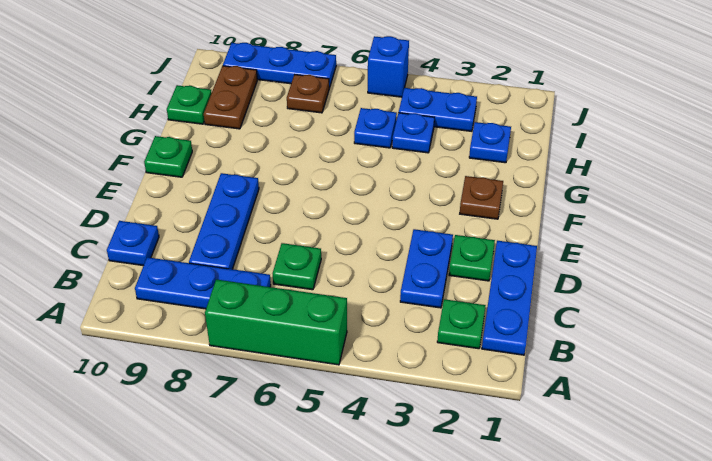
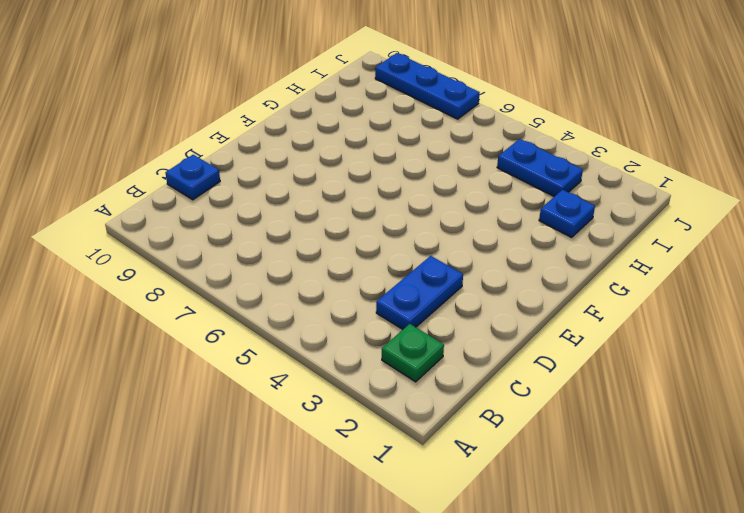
none -> green brick A5:A7 level 1
none -> blue plate B1:D1 level 1
none -> blue plate B7:B9 level 1

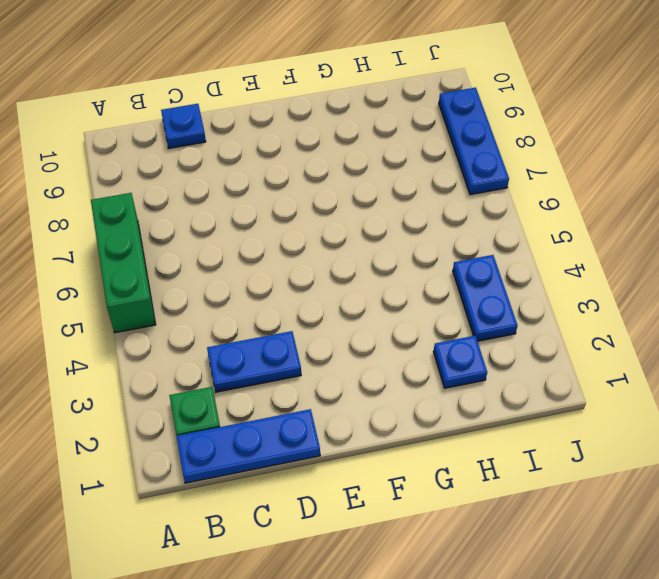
none -> blue plate B7:B9 level 1
none -> green plate C6 level 1
none -> blue plate C8:E8 level 1

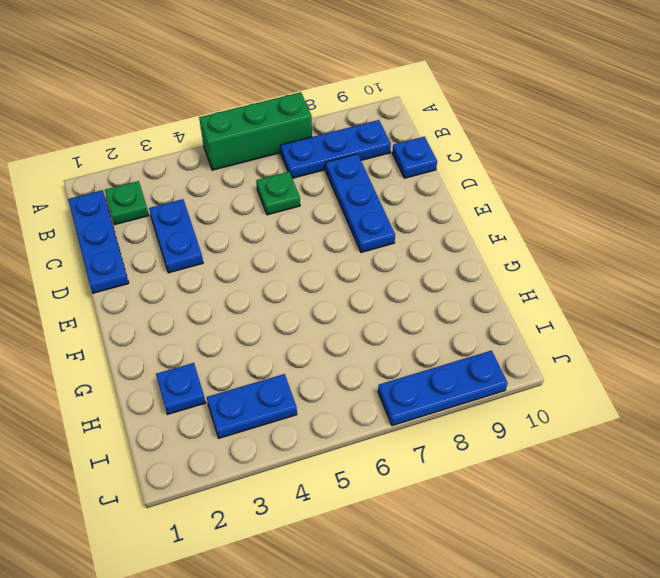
none -> green plate D2 level 1
none -> brown plate F2 level 1
none -> green plate F10 level 1

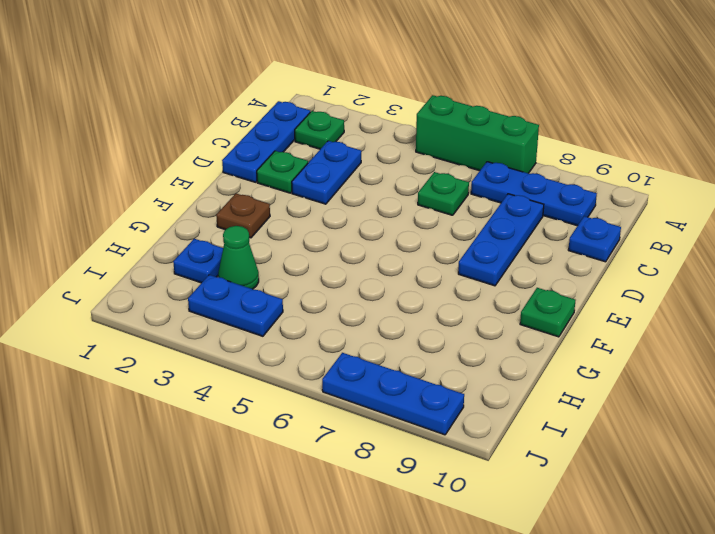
green cone H3 level 1 -> none
none -> blue plate H4 level 1
none -> blue plate H5 level 1
none -> brown plate H9:I9 level 1

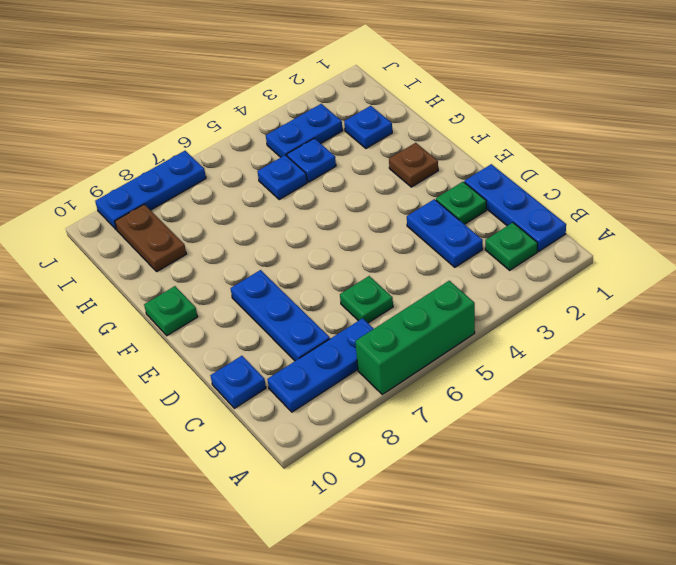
none -> green plate H10 level 1
none -> brown plate I7 level 1
none -> blue brick J5 level 1

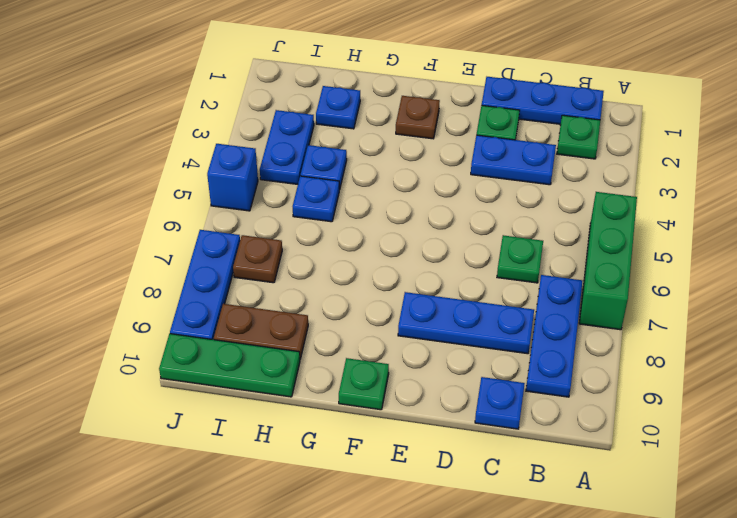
green plate H10:J10 level 1 -> green plate H10 level 1

